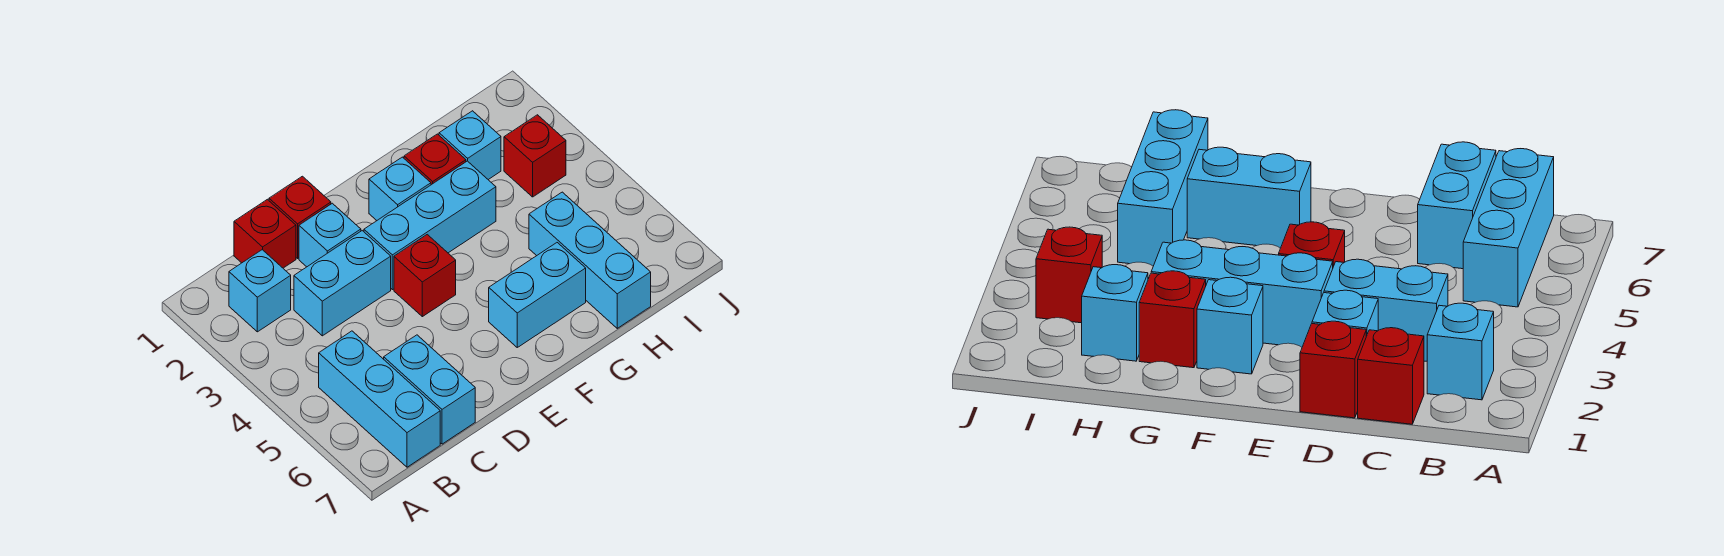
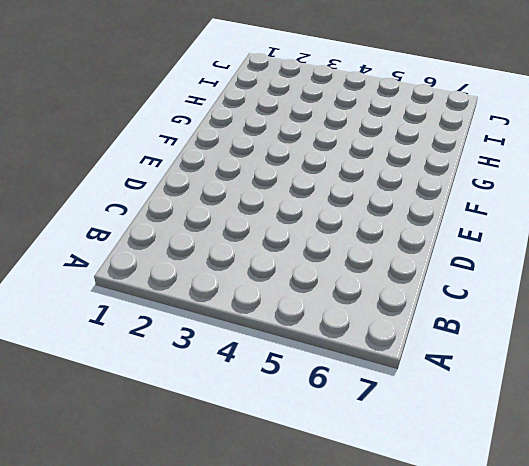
none -> cyan brick B2 level 1
none -> cyan brick B5:B7 level 1
none -> red brick C1 level 1

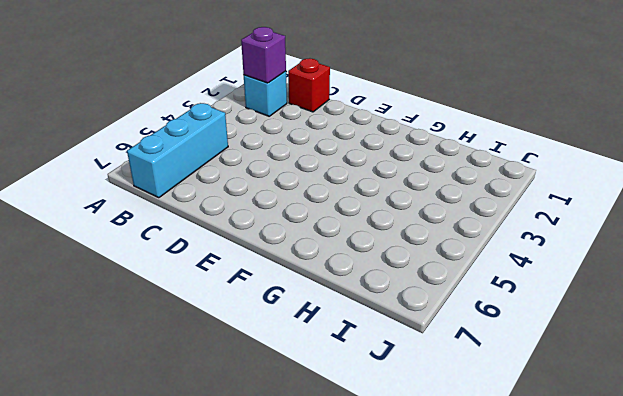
purple brick B2 level 2 -> none
none -> cyan brick C3:D3 level 1
none -> cyan brick C6:C7 level 1
none -> red brick D1 level 1

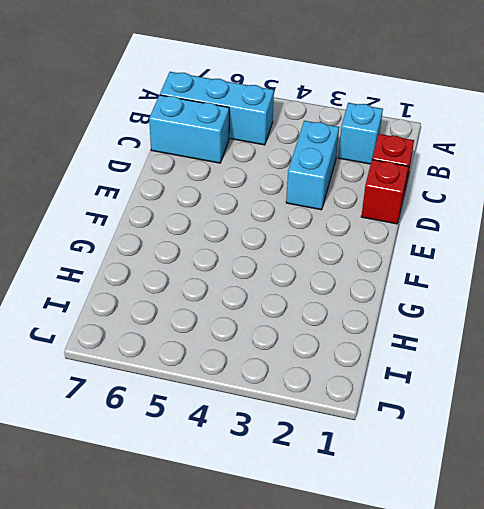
none -> cyan brick D2 level 1
none -> cyan brick E3:G3 level 1
none -> red brick E4 level 1

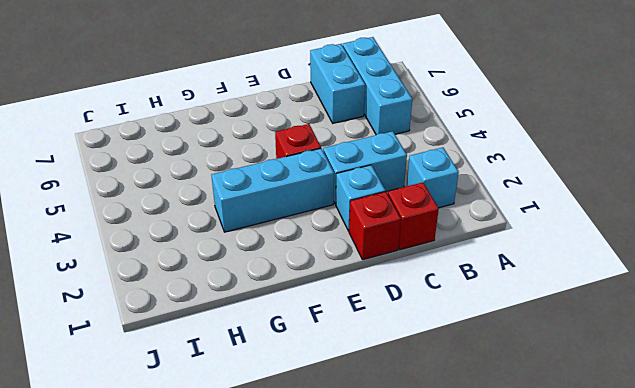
none -> cyan brick F2 level 1
none -> cyan brick F6:G6 level 1
none -> red brick G2 level 1

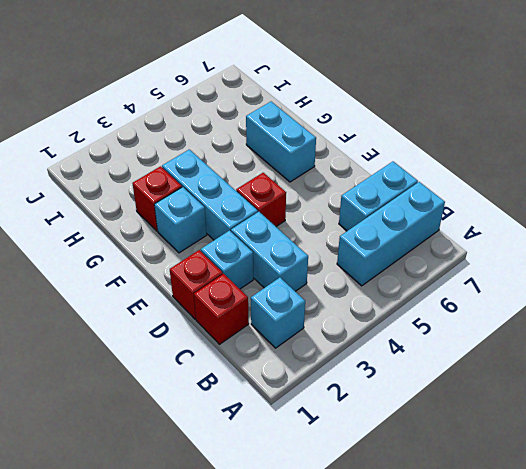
none -> cyan brick H2 level 1
none -> cyan brick H5:H7 level 1
none -> red brick I3 level 1

